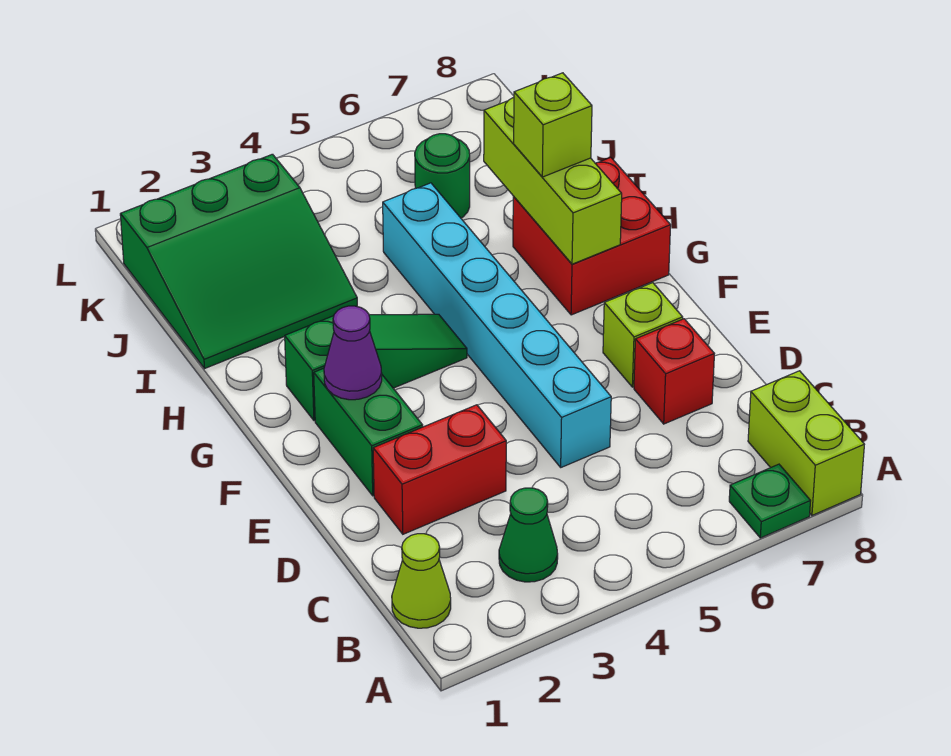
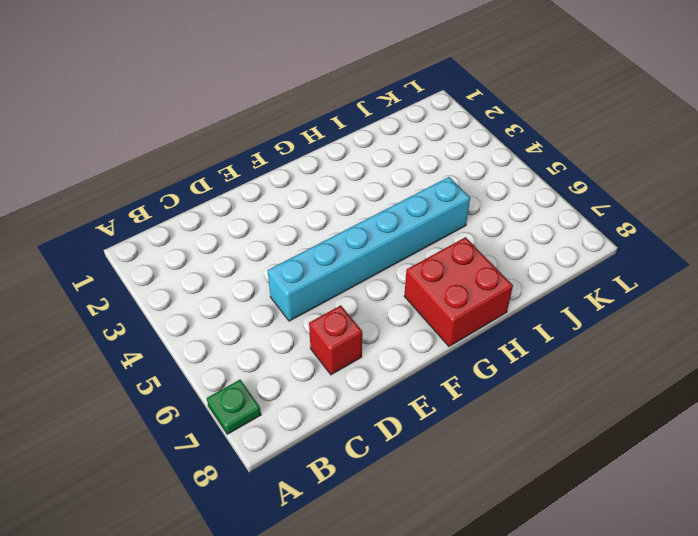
none -> lime brick A8:B8 level 1
none -> lime cone B1 level 1
none -> green cone B3 level 1

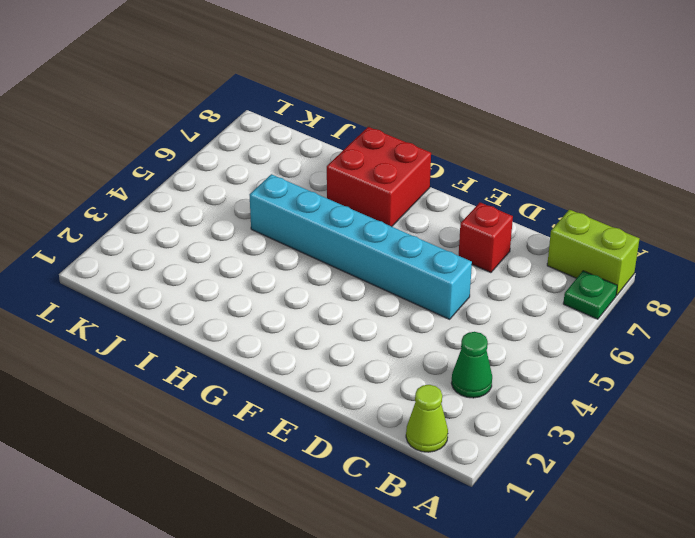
none -> red brick D2:D3 level 1
none -> green brick E2:F2 level 1
none -> lime brick E7 level 1

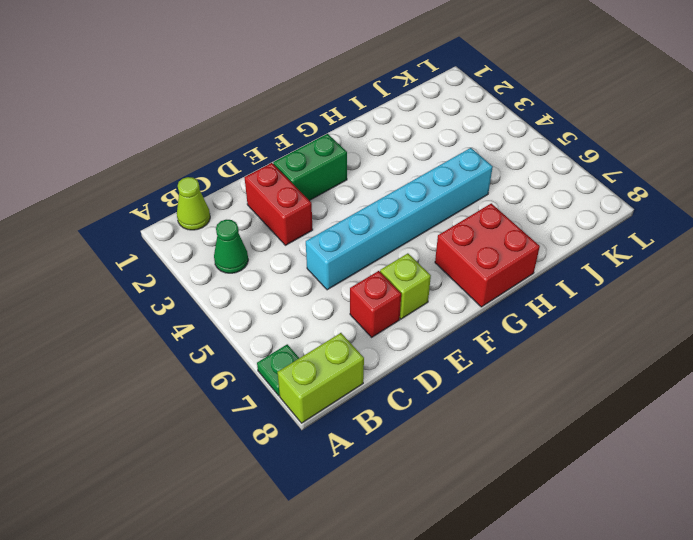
none -> green slope G2:G4 level 1 top 2
none -> green slope I1:K3 level 1 top K
none -> green round brick J6 level 1

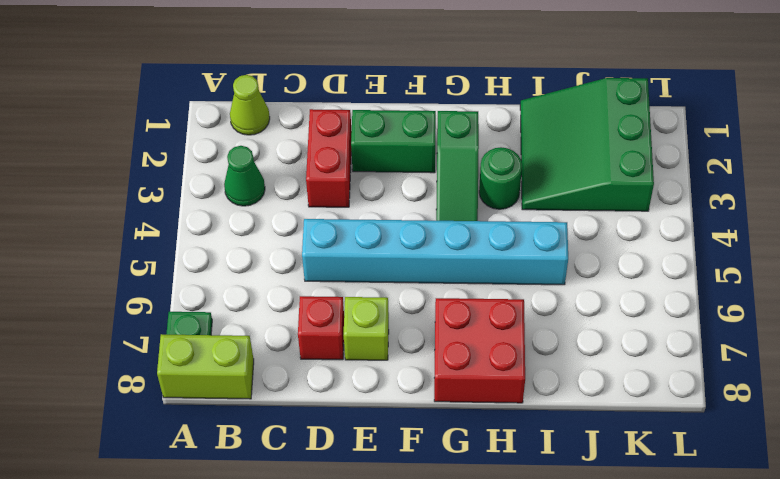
green round brick H3 level 1 -> green round brick J6 level 1
none -> purple cone F2 level 2
none -> lime brick G7:I7 level 2
none -> lime brick H7 level 3

